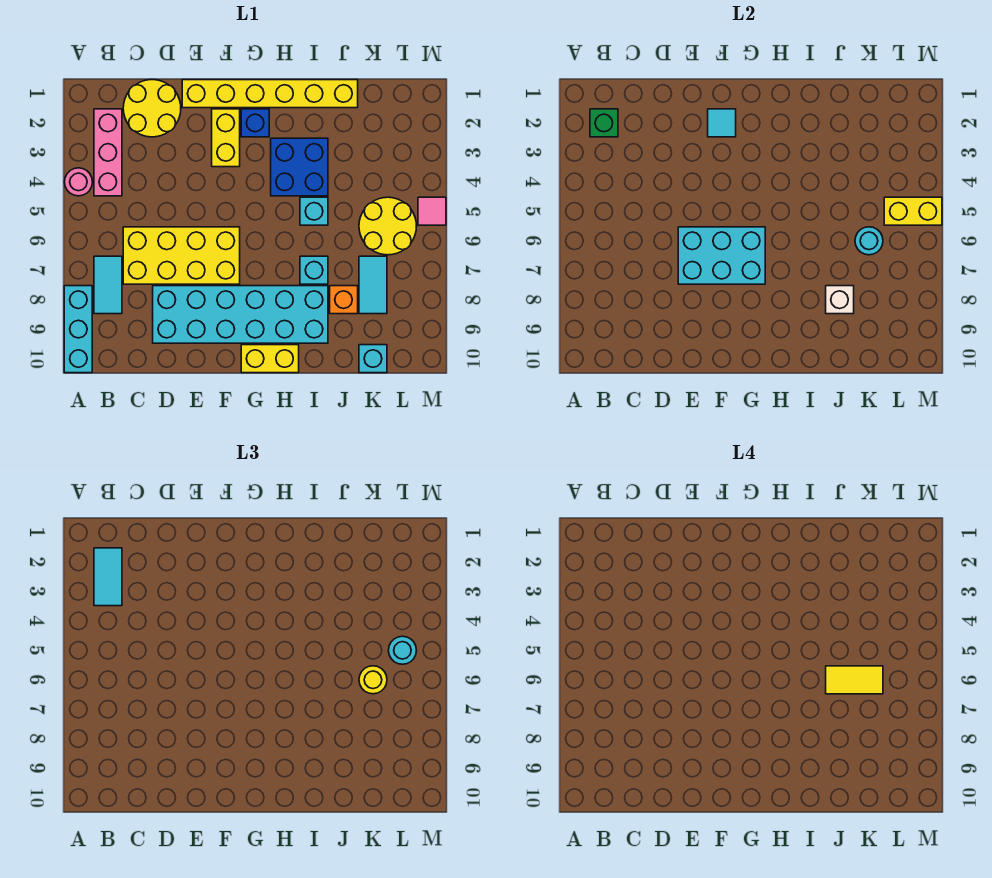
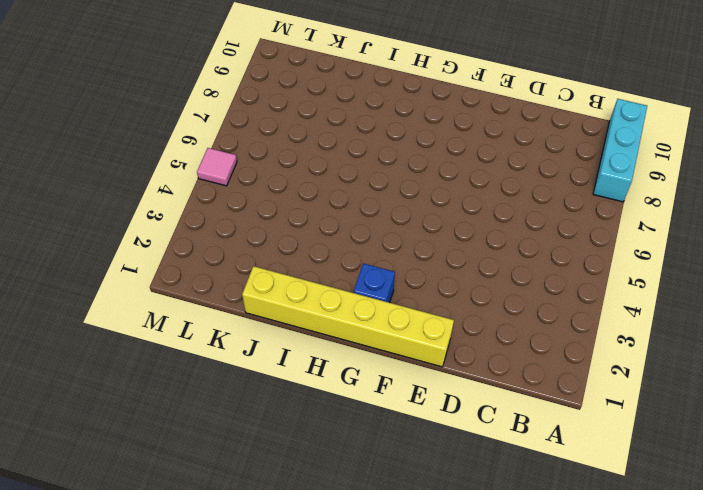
none -> pink round brick A4 level 1
none -> pink brick B2:B4 level 1
none -> cyan tile B7:B8 level 1

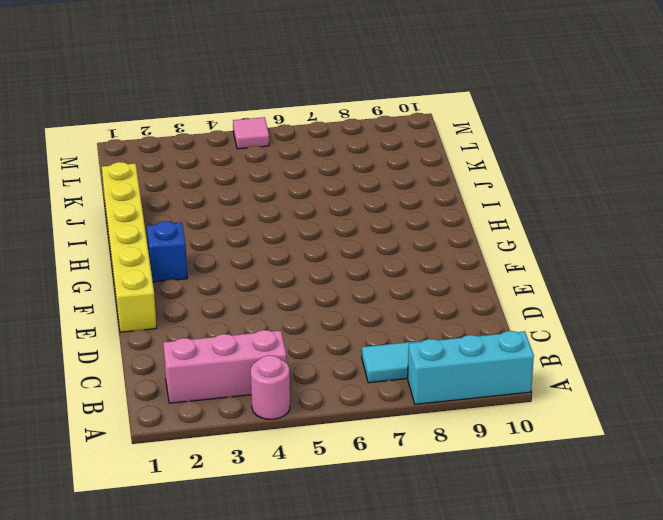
none -> yellow round brick C1:D2 level 1
none -> yellow brick C6:F7 level 1
none -> cyan brick D8:I9 level 1

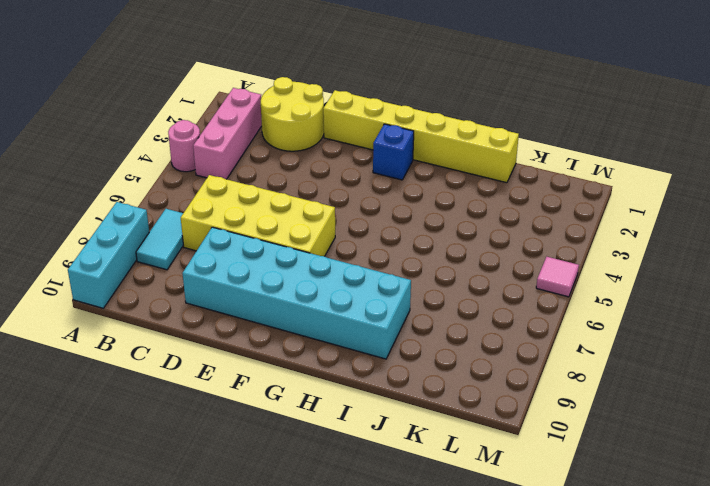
none -> yellow brick F2:F3 level 1
none -> yellow brick G10:H10 level 1
none -> blue brick H3:I4 level 1

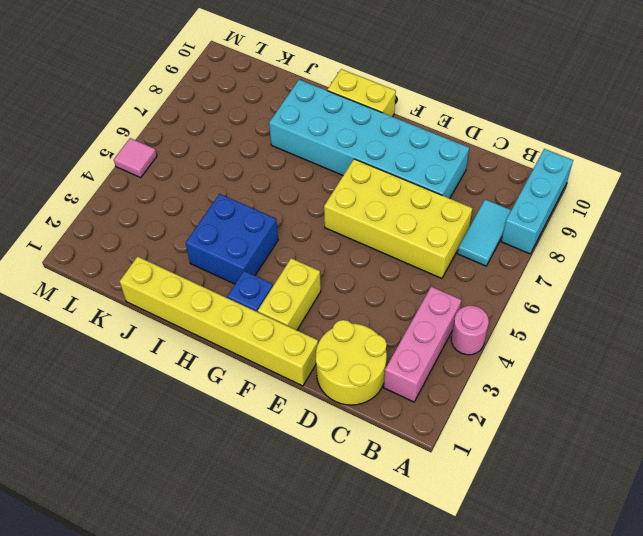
none -> cyan brick I5 level 1
none -> cyan brick I7 level 1
none -> orange brick J8 level 1

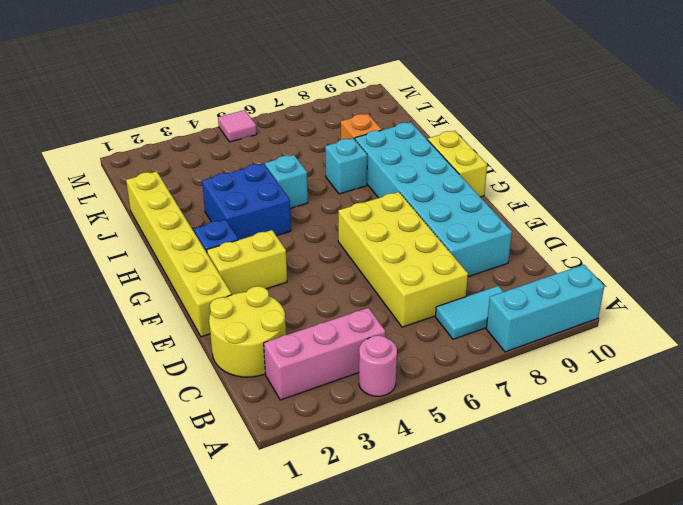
none -> yellow round brick K5:L6 level 1
none -> cyan tile K7:K8 level 1
none -> cyan brick K10 level 1

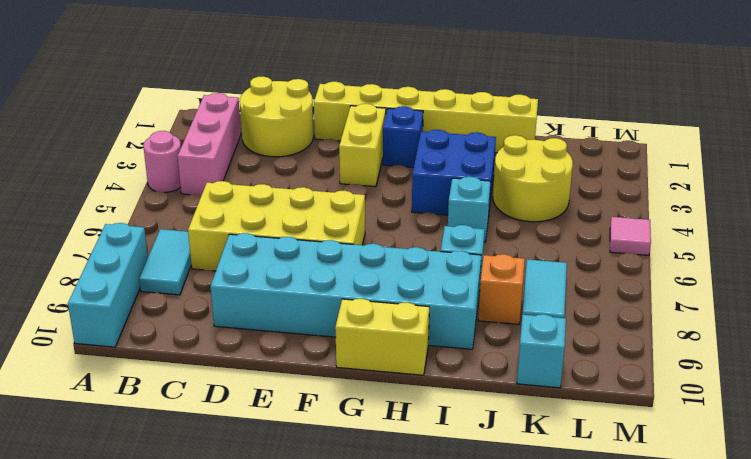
yellow round brick J3:K4 level 1 -> yellow round brick K5:L6 level 1
none -> green brick B2 level 2
none -> cyan brick E6:G7 level 2
none -> cyan tile F2 level 2

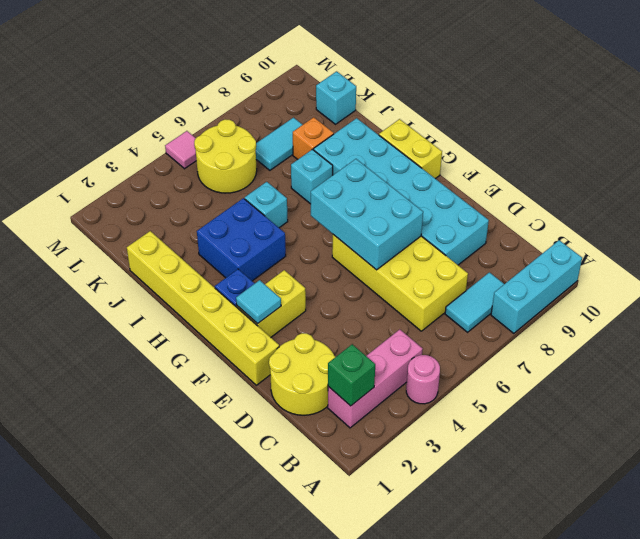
none -> white brick J8 level 2
none -> cyan round brick K6 level 2
none -> yellow brick L5:M5 level 2

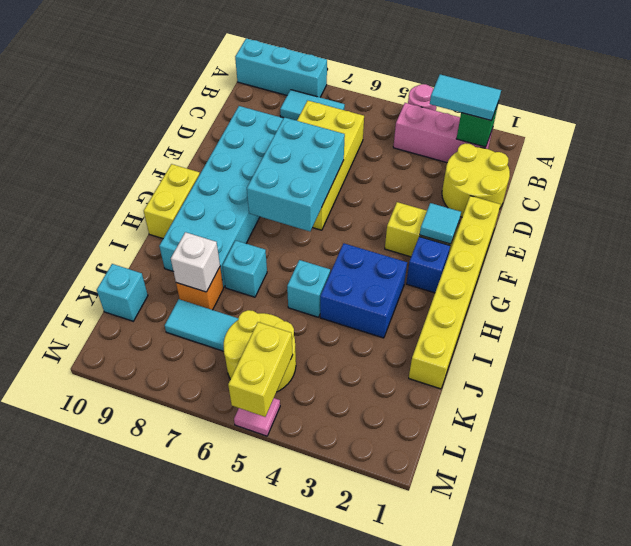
none -> cyan round brick K6 level 2
none -> yellow round brick K6 level 3
none -> cyan round brick L5 level 3

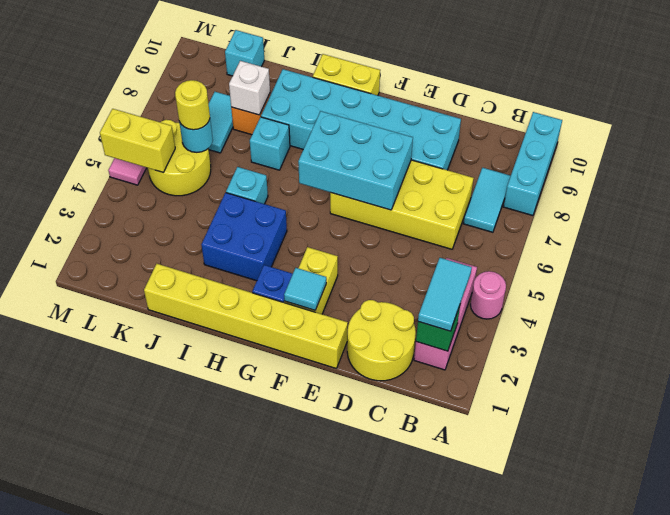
none -> cyan round brick L5 level 3
none -> yellow tile J6:K6 level 4

